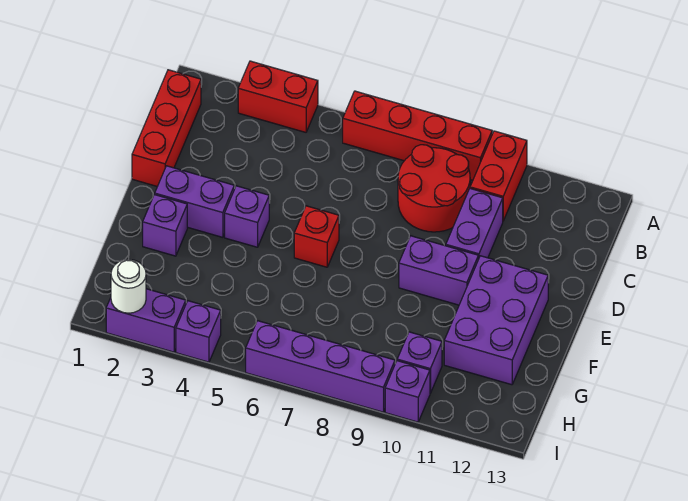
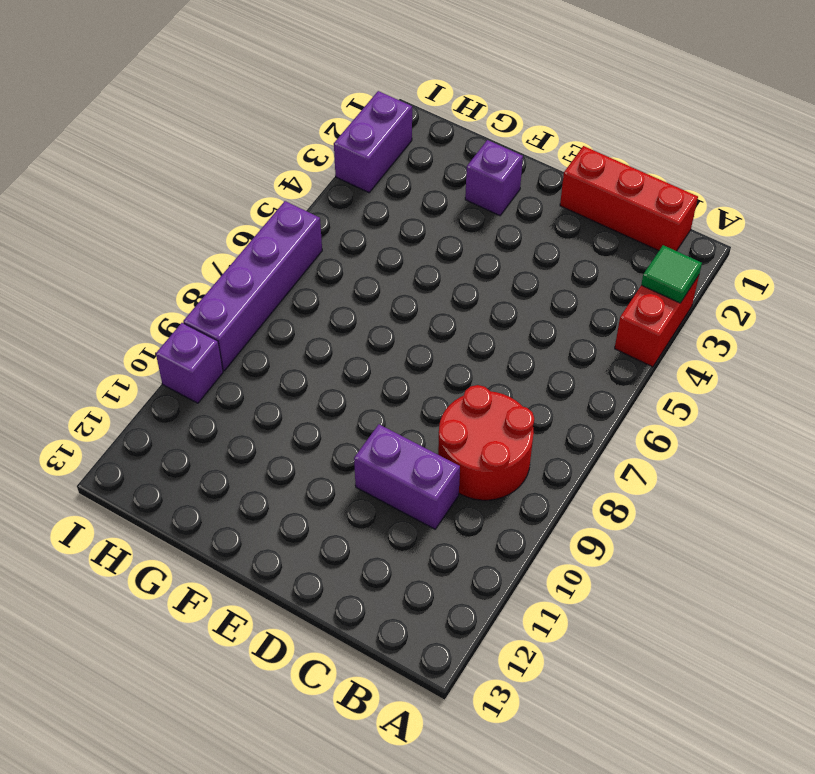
green tile A3 level 2 -> none
none -> red brick A6:A9 level 1
none -> red brick A10:B10 level 1
none -> purple brick E2:E3 level 1

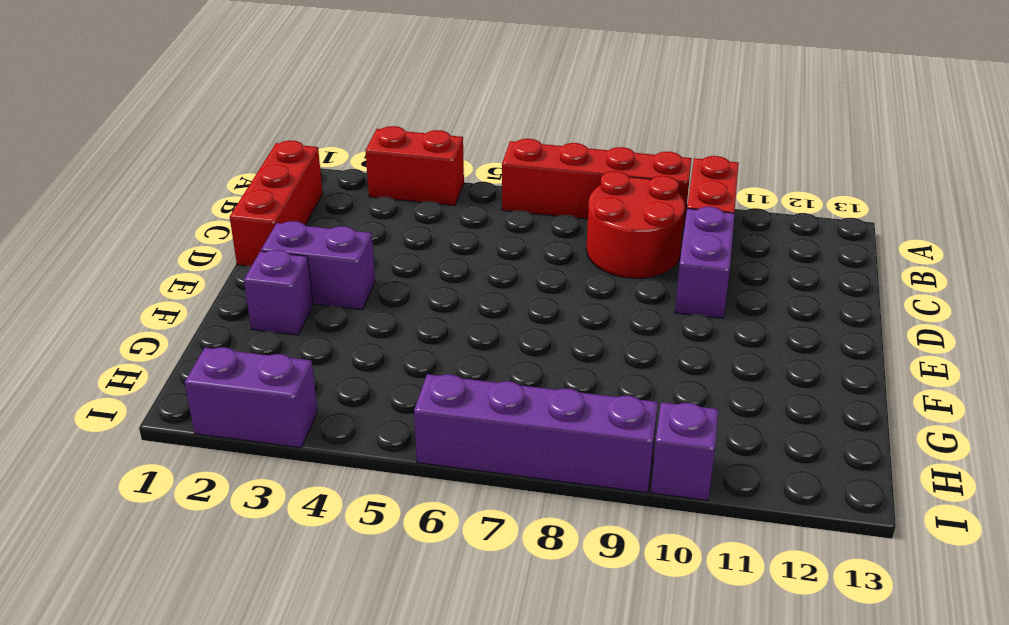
none -> purple brick E4 level 1
none -> red brick E6 level 1
none -> purple brick E9:E10 level 1

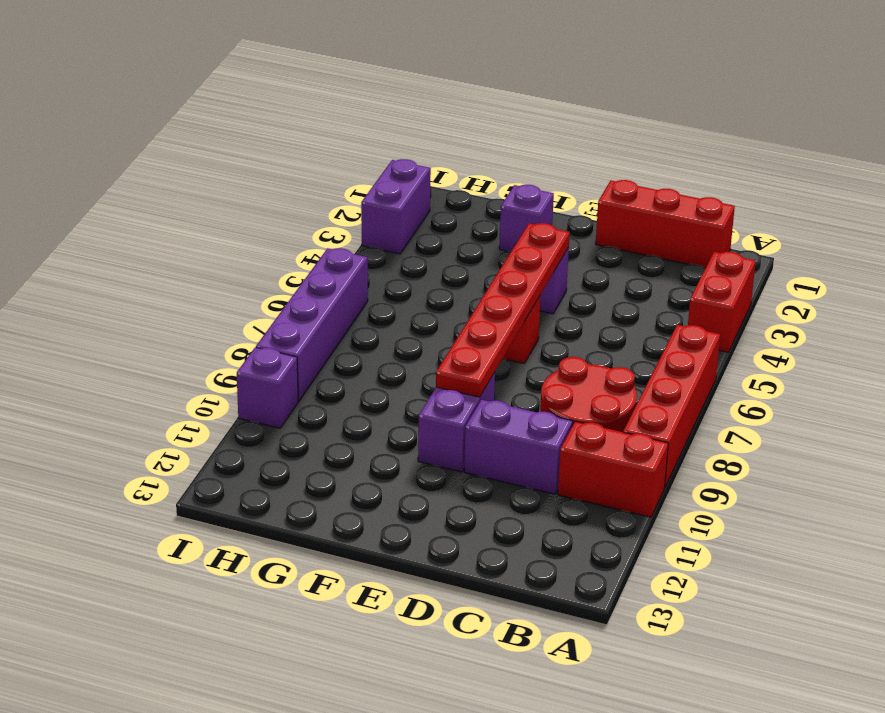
red plate E4:E9 level 2 -> none
none -> purple brick E2:E3 level 1
none -> purple brick E11:G12 level 1
none -> purple brick H10 level 1

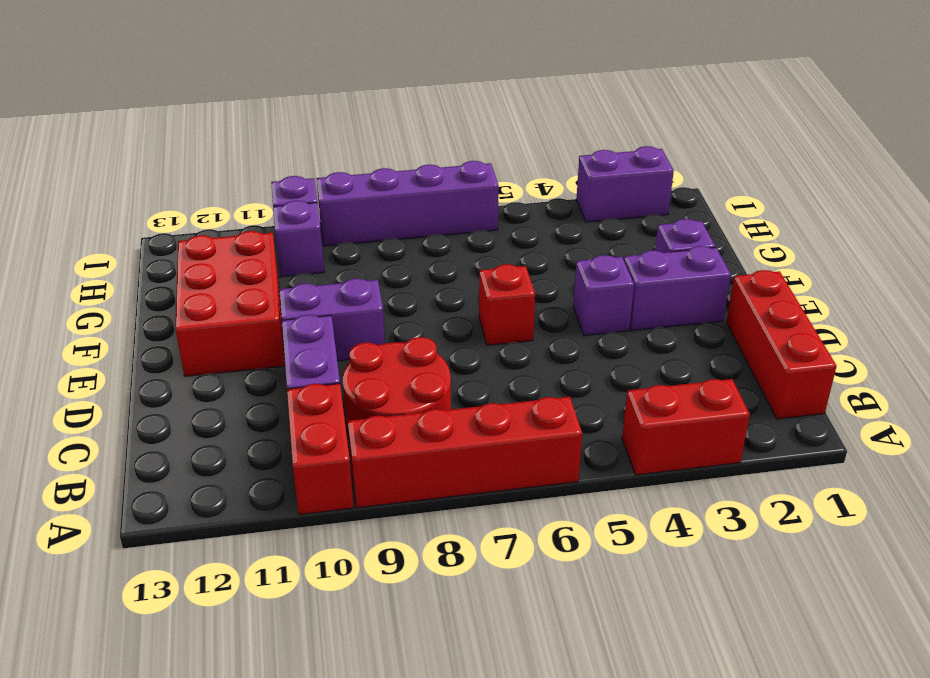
red brick E11:G12 level 1 -> purple brick E11:G12 level 1
none -> purple brick I4 level 1
none -> white round brick I2 level 2

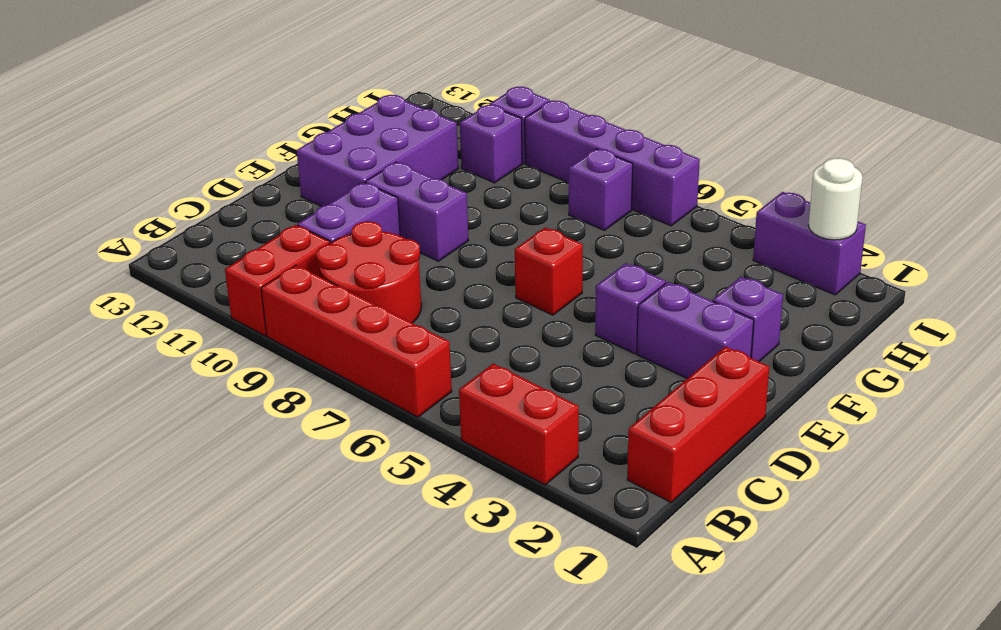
purple brick H7 level 1 -> purple brick I4 level 1

